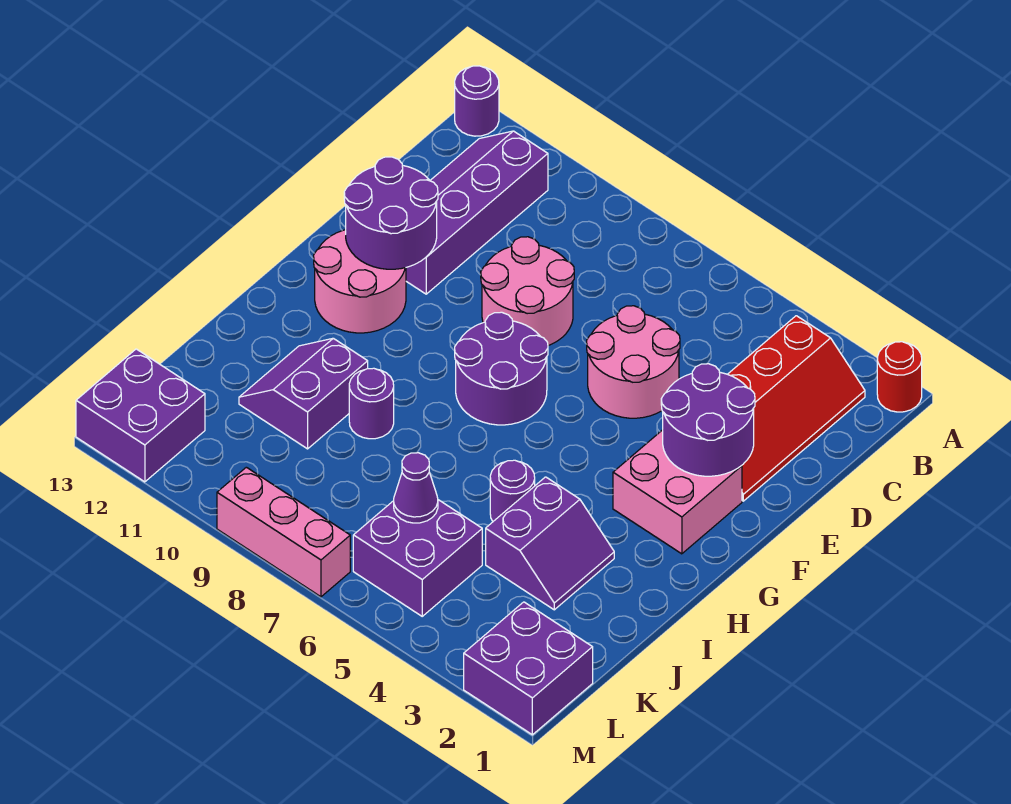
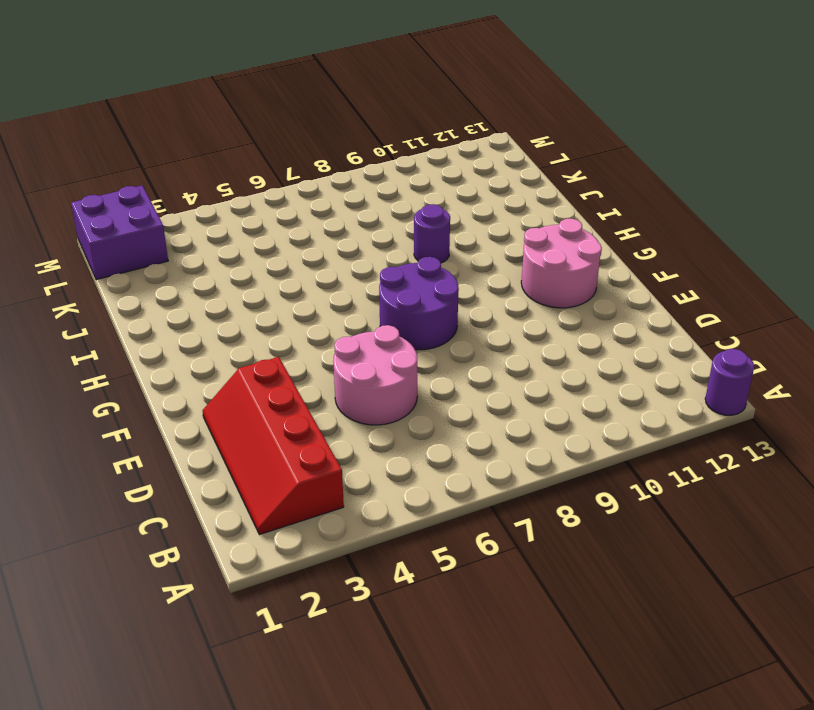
none -> red round brick A1 level 1
none -> purple slope B11:E12 level 1 top 11
none -> pink round brick D8:E9 level 1

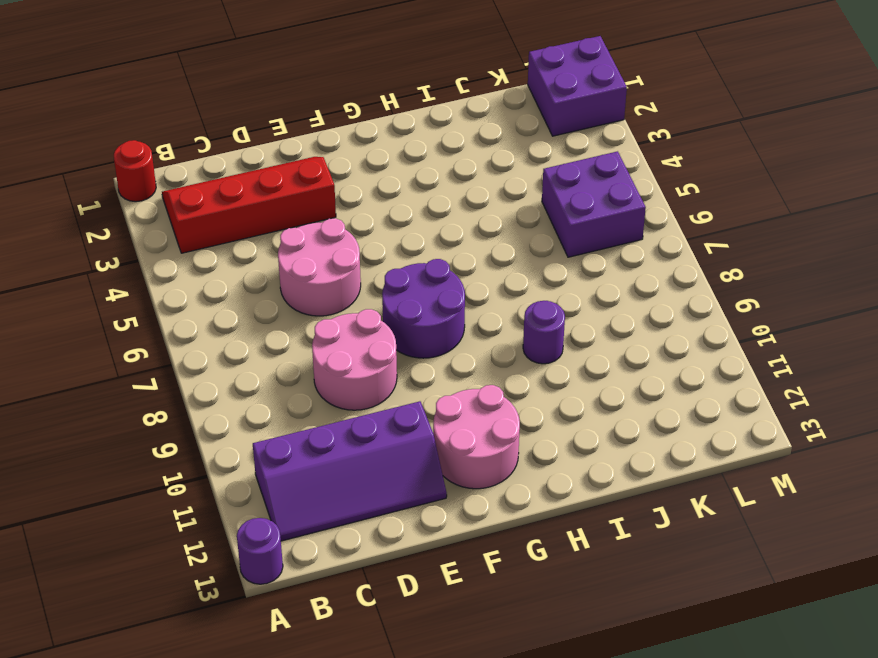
none -> pink brick F2:G3 level 1
none -> purple slope I3:J4 level 1 top 4
none -> purple round brick I5 level 1

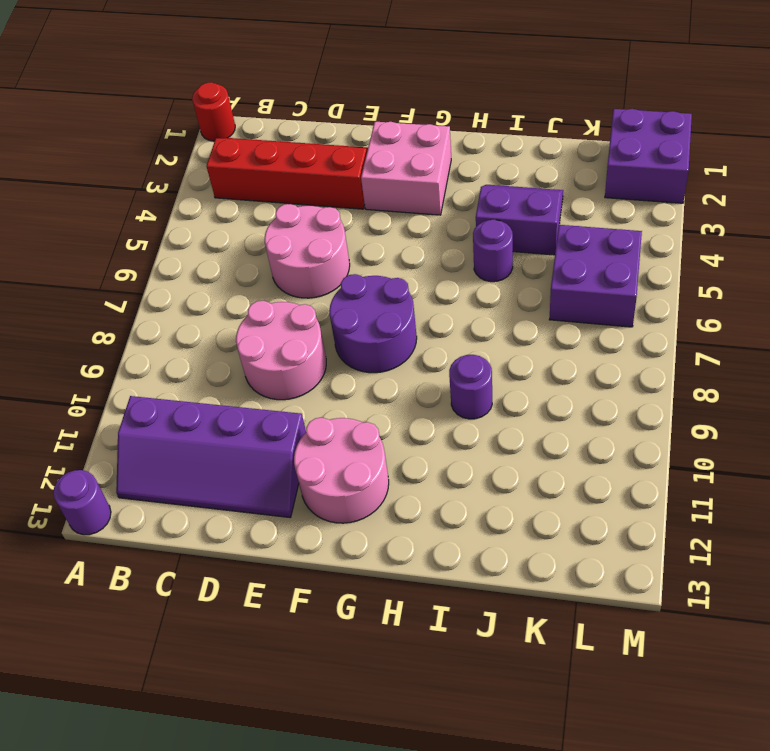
none -> purple slope I10:J11 level 1 top 10
none -> purple brick L12:M13 level 1
none -> pink brick M7:M9 level 1

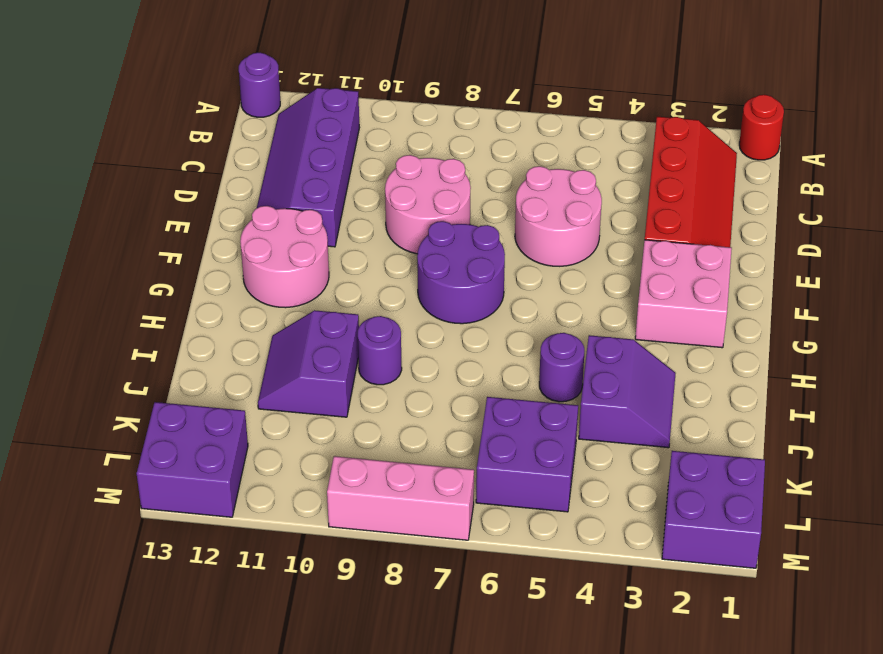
none -> purple round brick E2:F3 level 2
none -> purple round brick E11:F12 level 2
none -> purple cone K6 level 2

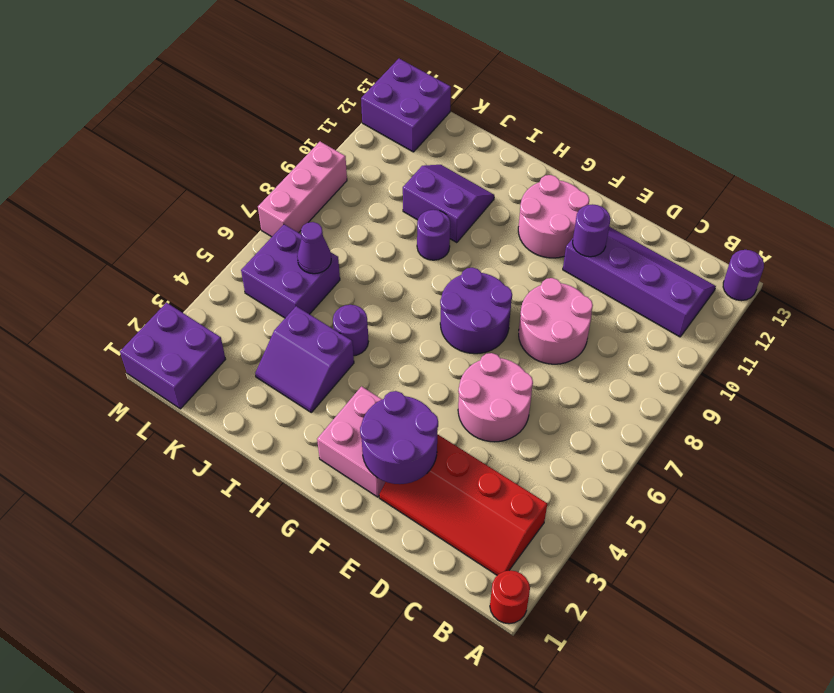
purple round brick E11 level 2 -> purple round brick E11:F12 level 2

